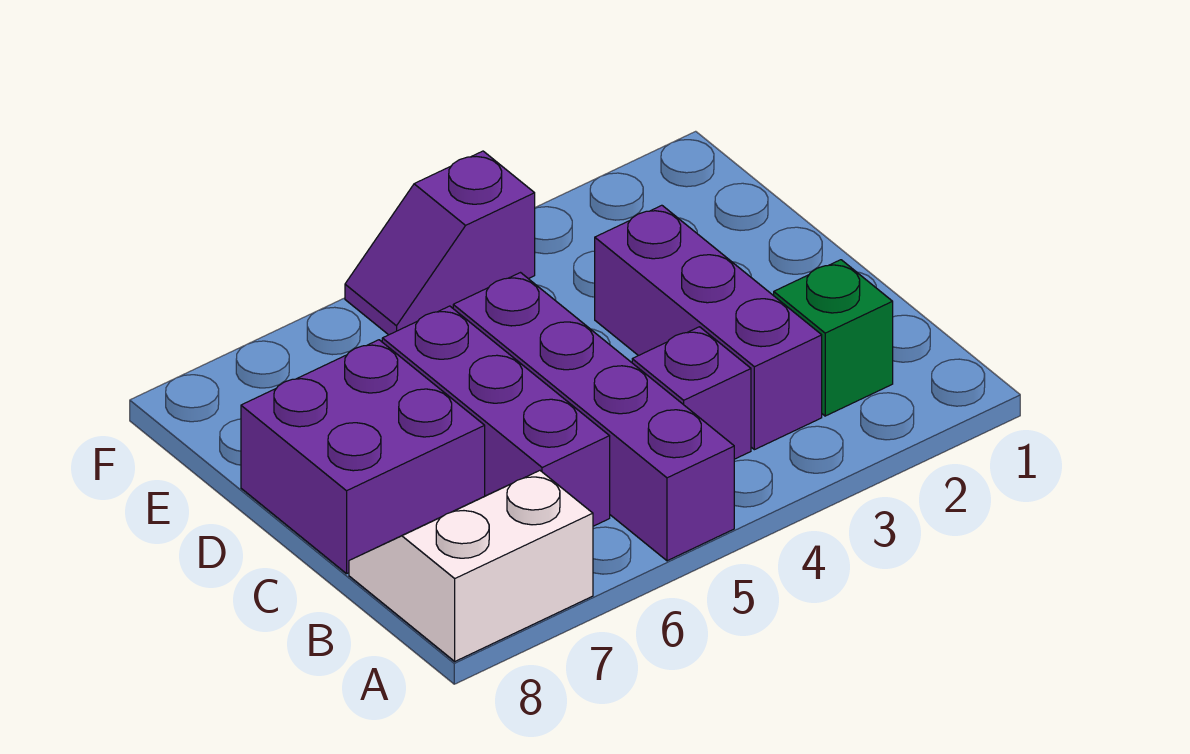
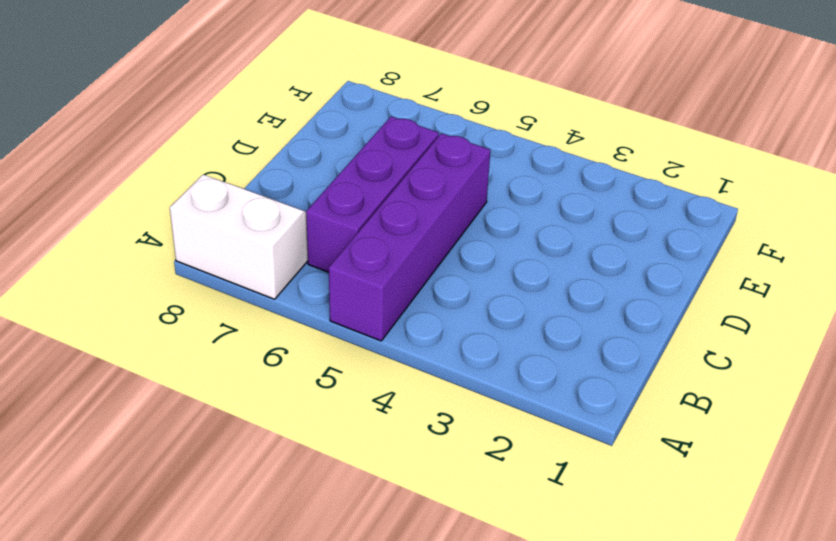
none -> green brick B2 level 1
none -> purple brick B3:D3 level 1

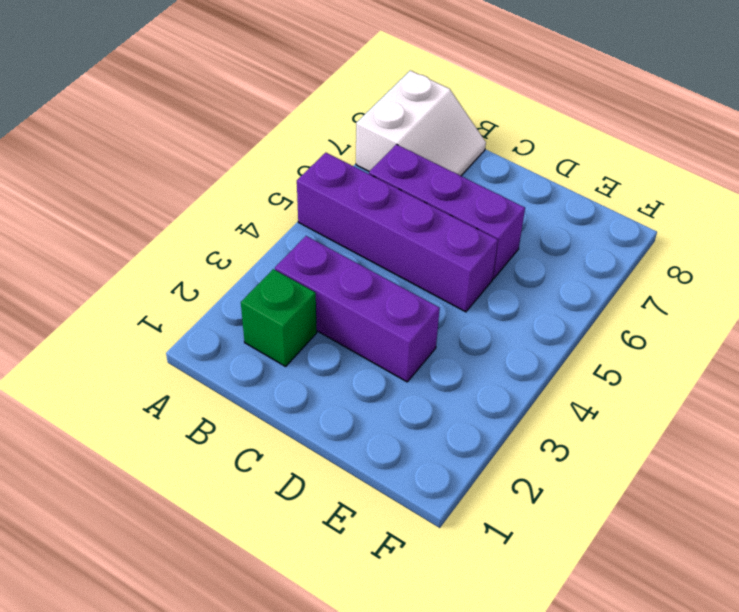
none -> purple brick B4 level 1
none -> purple brick C7:D8 level 1

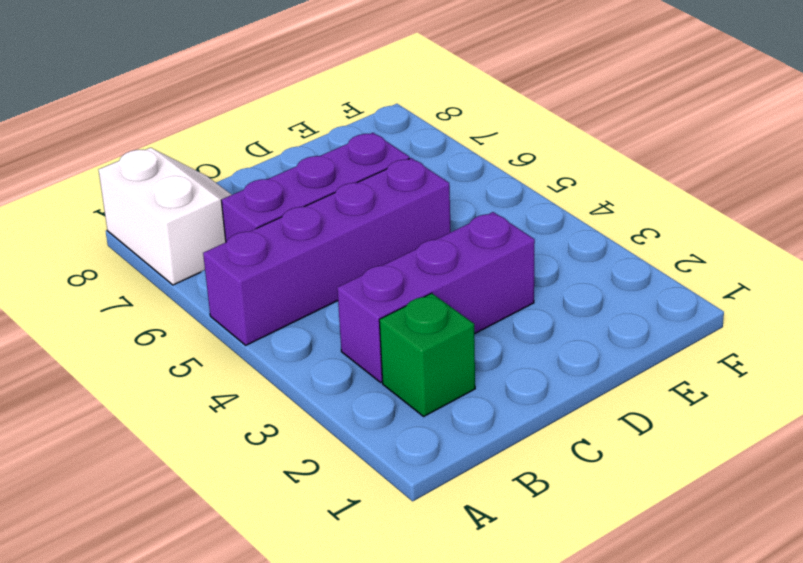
none -> purple brick B4 level 1
none -> purple brick C7:D8 level 1

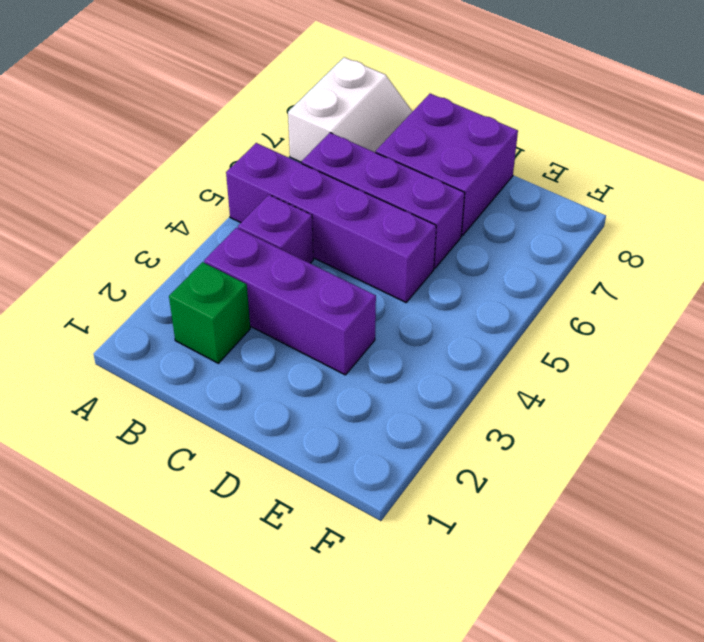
none -> purple slope F4:F5 level 1 top 4

